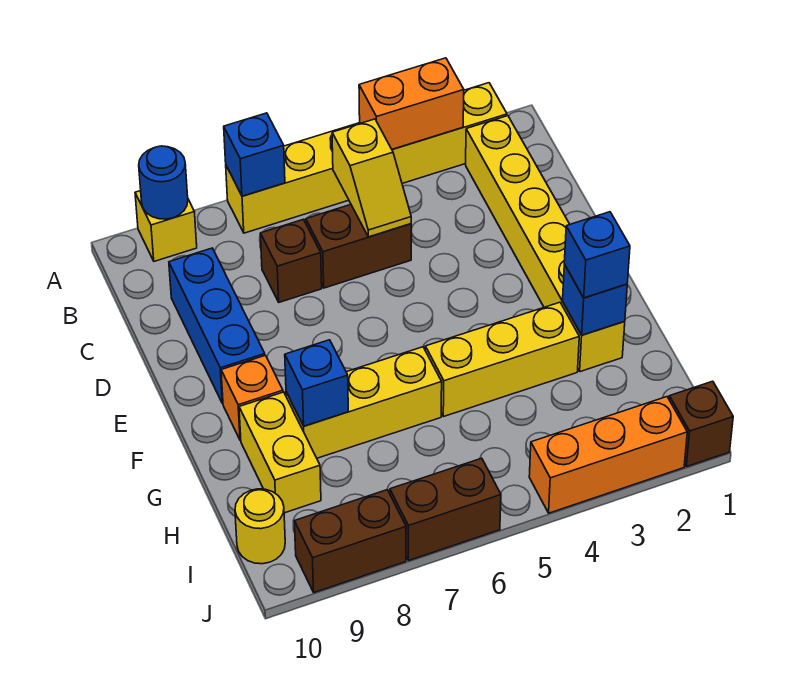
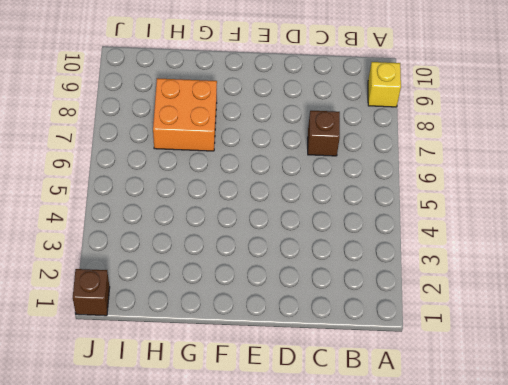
orange brick G7:H8 level 1 -> yellow brick G6:G8 level 1
none -> yellow brick A2:A7 level 1
none -> yellow brick B2:G2 level 1
none -> brown brick C5:C6 level 1

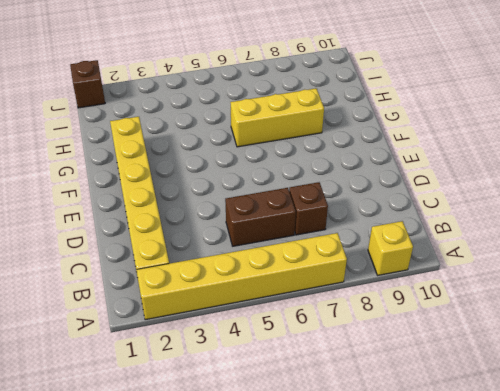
none -> blue brick C9:E9 level 1
none -> orange brick F9 level 1
none -> yellow brick G3:G5 level 1

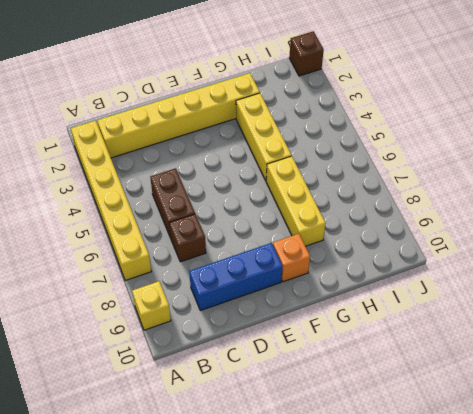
none -> yellow brick G9:H9 level 1
none -> yellow round brick I10 level 1
none -> orange brick J2:J4 level 1

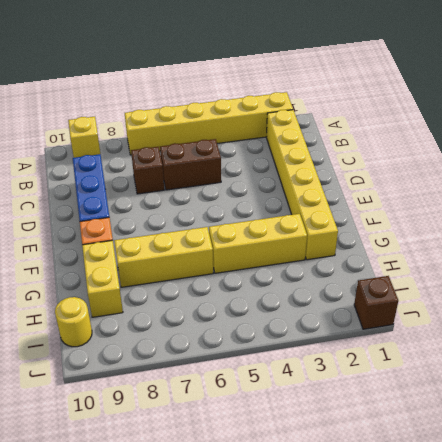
none -> orange brick J2:J4 level 1
none -> brown brick J6:J7 level 1
none -> brown brick J8:J9 level 1

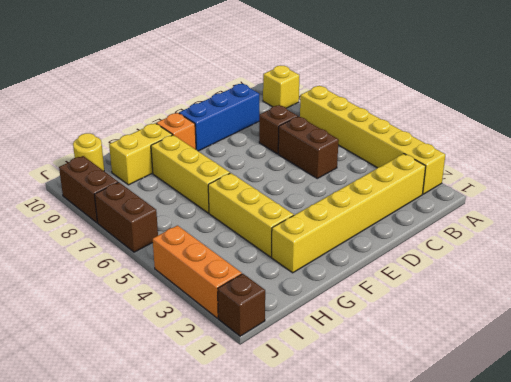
none -> orange brick A3:A4 level 2
none -> blue brick A7 level 2
none -> blue round brick A9 level 2

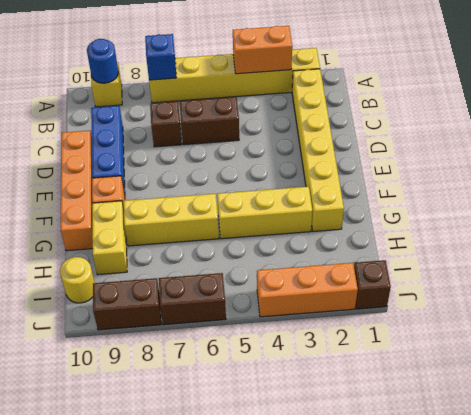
orange brick D10:G10 level 1 -> none
none -> yellow slope B5:C5 level 2 top B
none -> blue brick G2 level 2
none -> blue brick G8 level 2

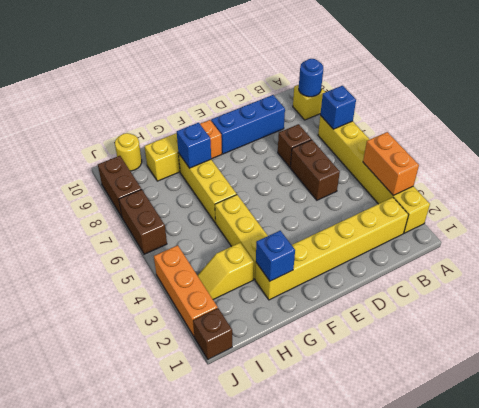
yellow slope H3:I3 level 1 top H -> yellow slope B5:C5 level 2 top B
none -> blue brick G2 level 3

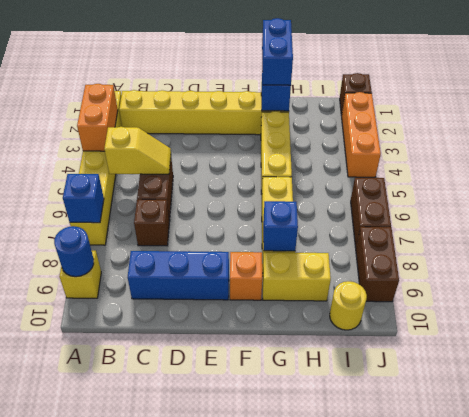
blue brick G1:G2 level 3 -> blue brick G2 level 3

